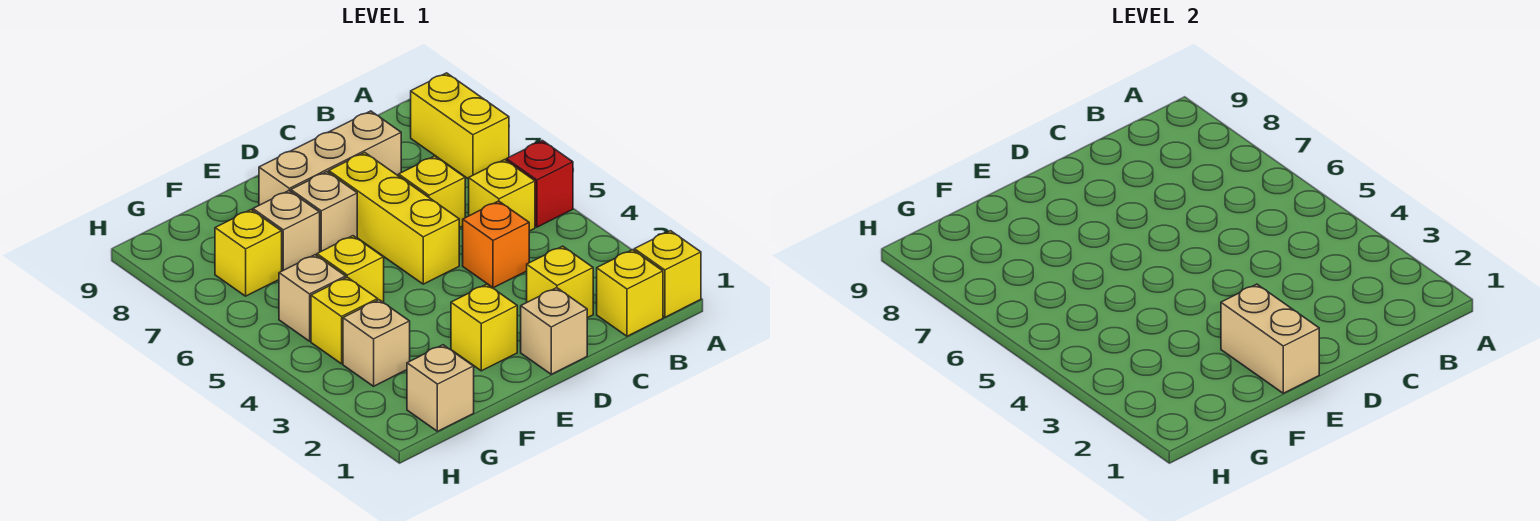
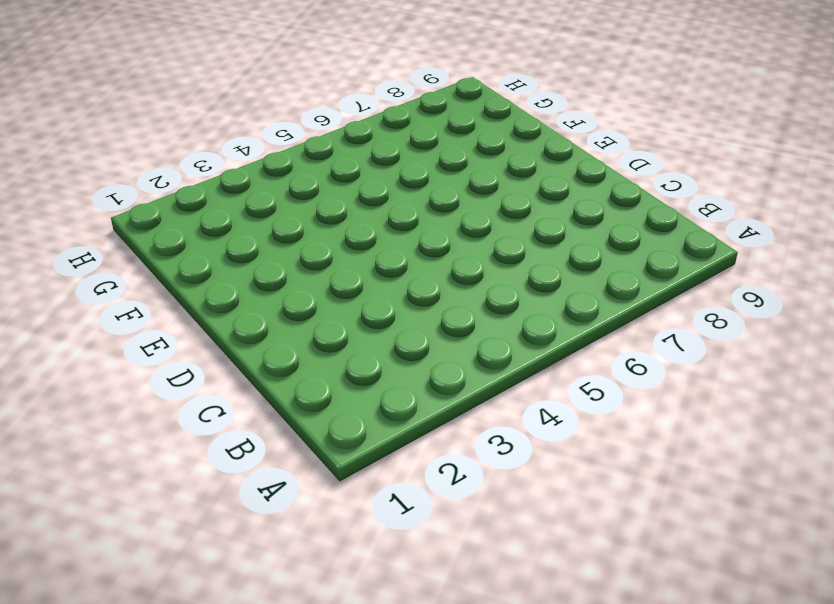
none -> yellow brick A1 level 1
none -> red brick A5 level 1
none -> yellow brick A7:A8 level 1

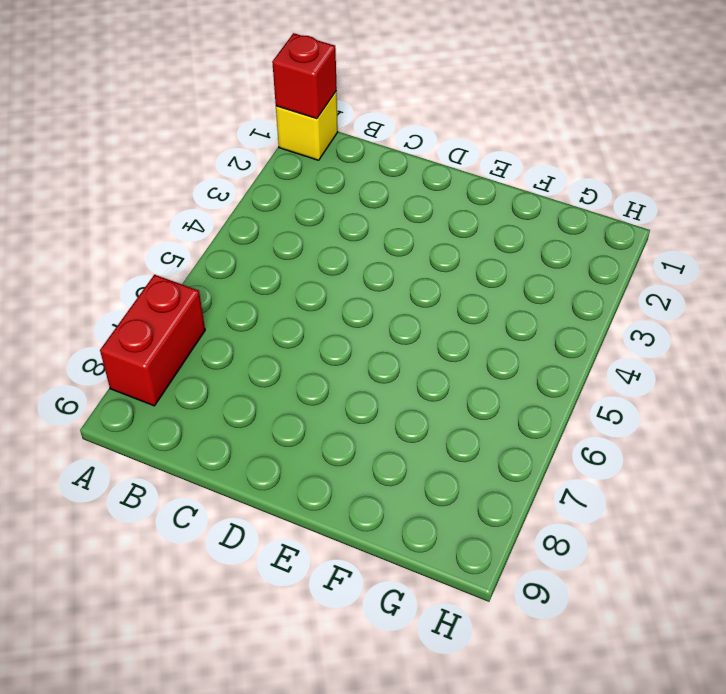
red brick A1 level 2 -> red brick A5 level 1
red brick A7:A8 level 1 -> yellow brick A7:A8 level 1
none -> yellow brick B1 level 1
none -> yellow brick B5 level 1
none -> yellow brick C2 level 1

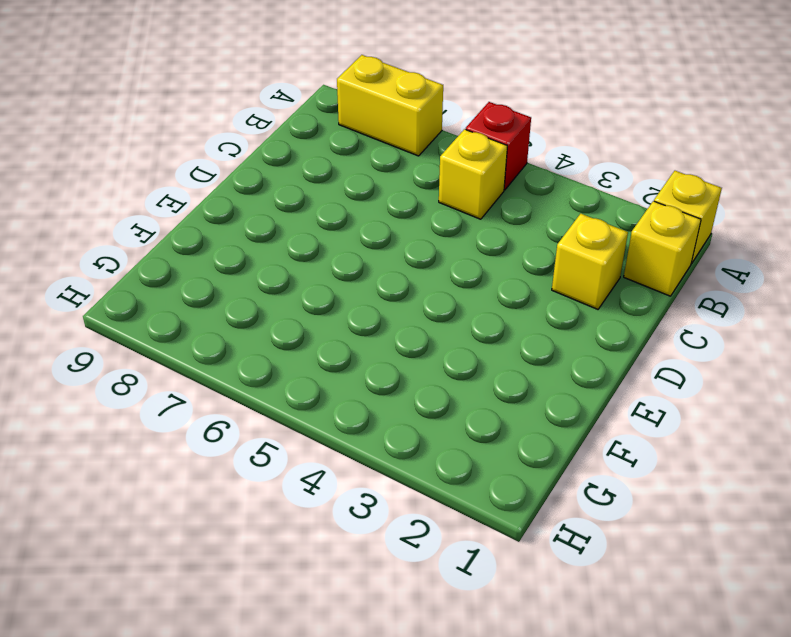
none -> orange brick C4 level 1
none -> yellow brick C6 level 1
none -> tan brick C8:E8 level 1

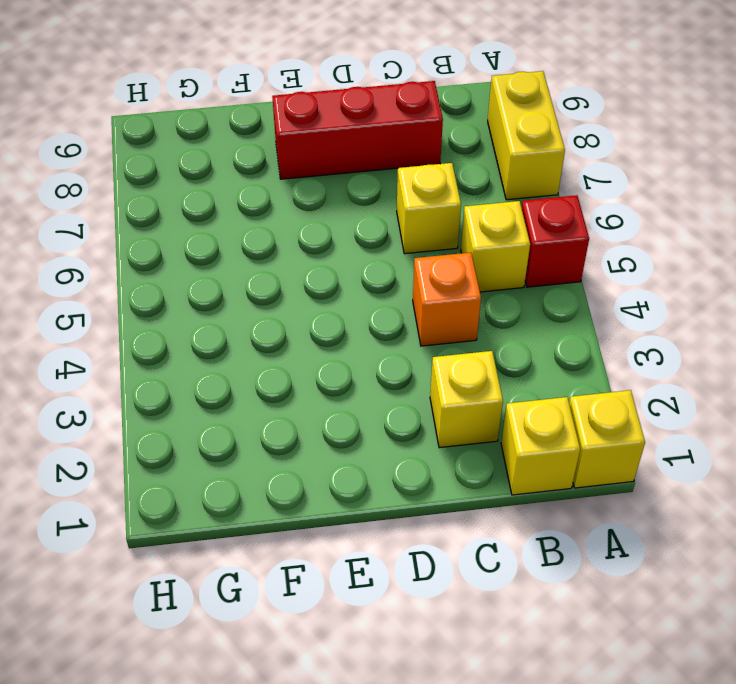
red brick C8:E8 level 1 -> tan brick C8:E8 level 1
none -> tan brick D1 level 1
none -> yellow brick D5:D7 level 1
none -> yellow brick E2 level 1

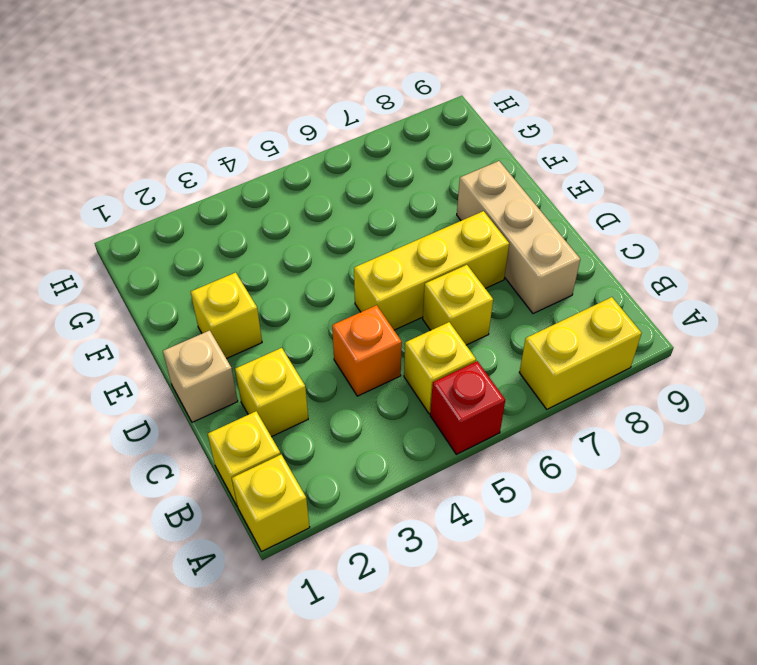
none -> tan brick E7 level 1
none -> yellow brick F5 level 1
none -> tan brick F7 level 1

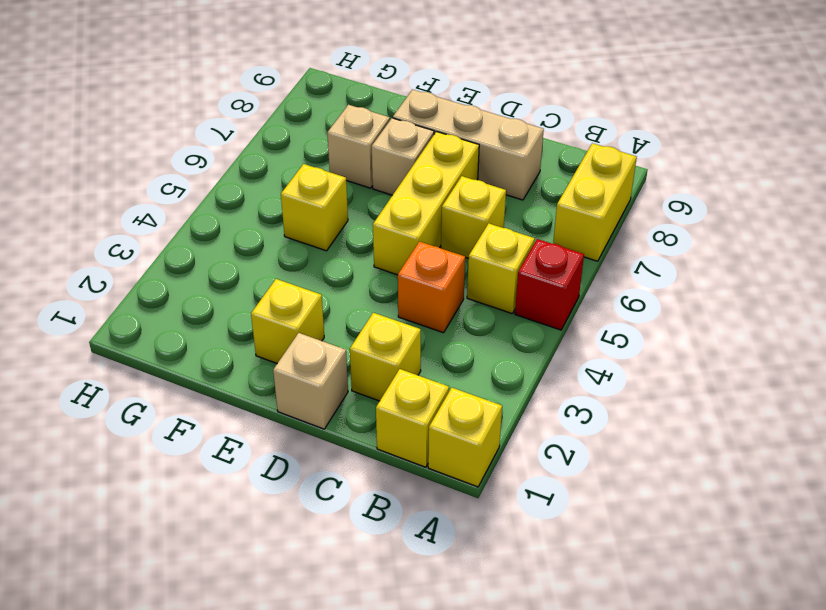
none -> tan brick G1 level 1
none -> tan brick G3 level 1
none -> yellow brick G4 level 1

